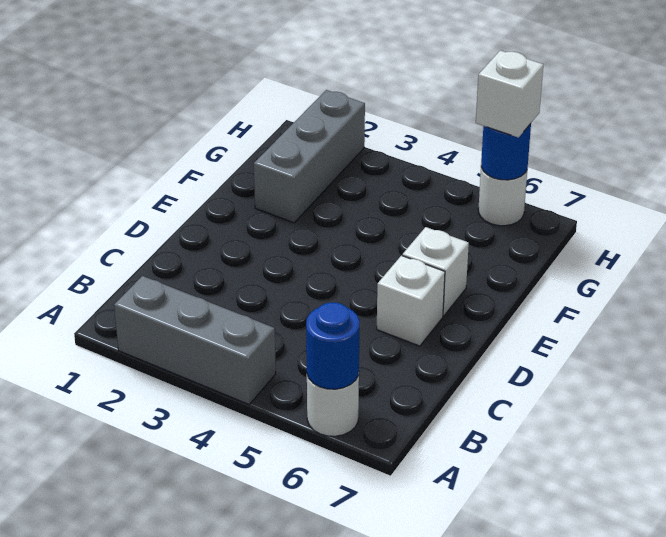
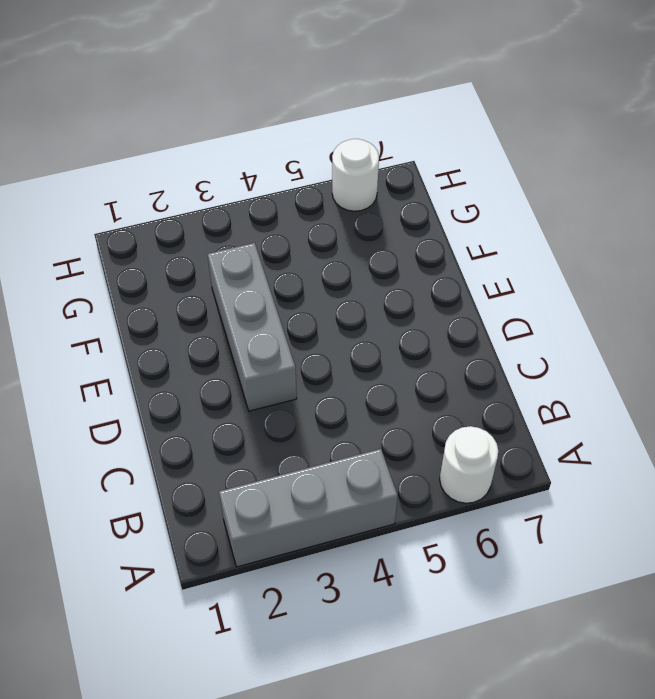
grey brick D3:F3 level 1 -> grey brick F2:H2 level 1
none -> white brick D6 level 1
none -> white brick E6 level 1

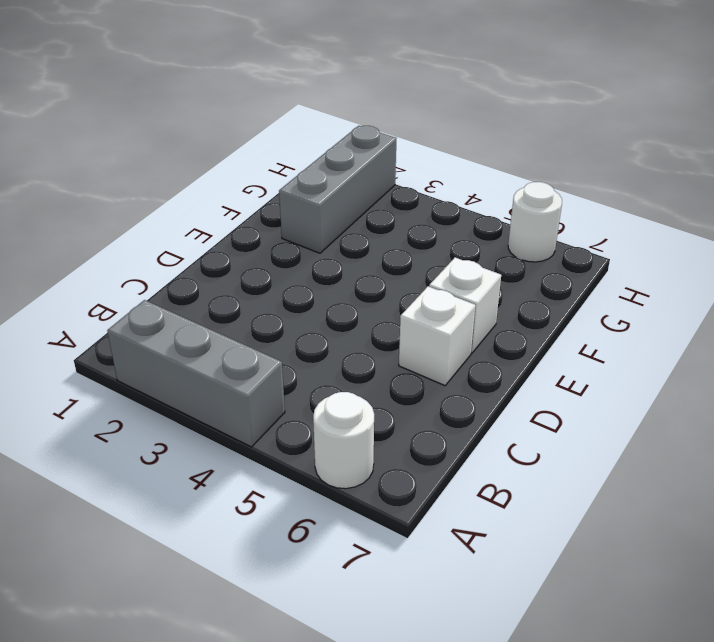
none -> blue round brick A6 level 2
none -> blue round brick H6 level 2

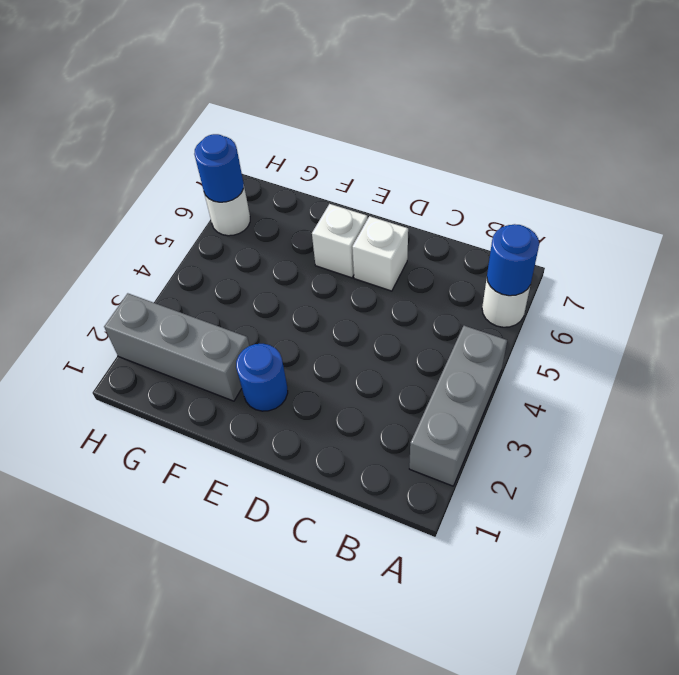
blue round brick E2 level 1 -> none
none -> white brick H6 level 3

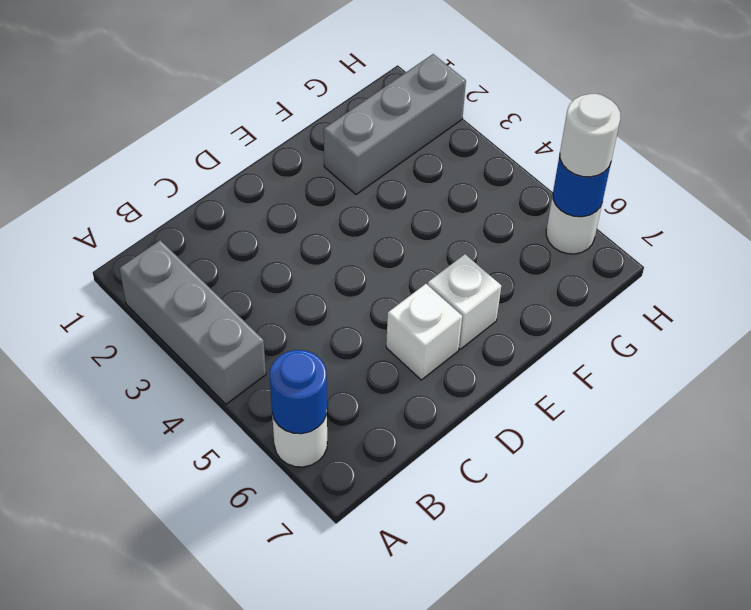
white round brick H6 level 3 -> white brick H6 level 3

